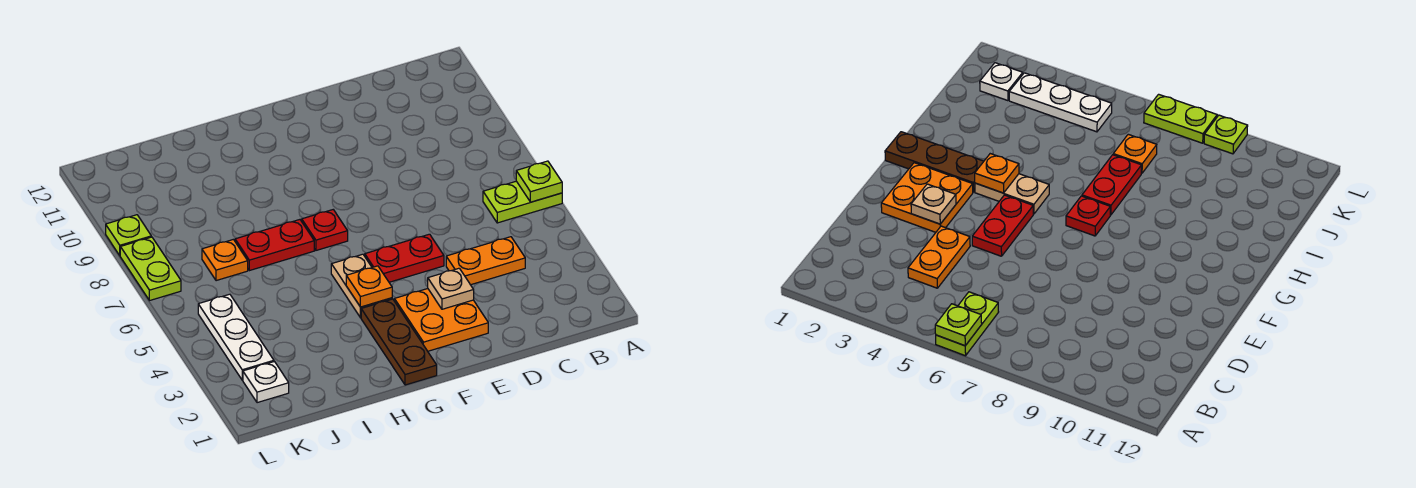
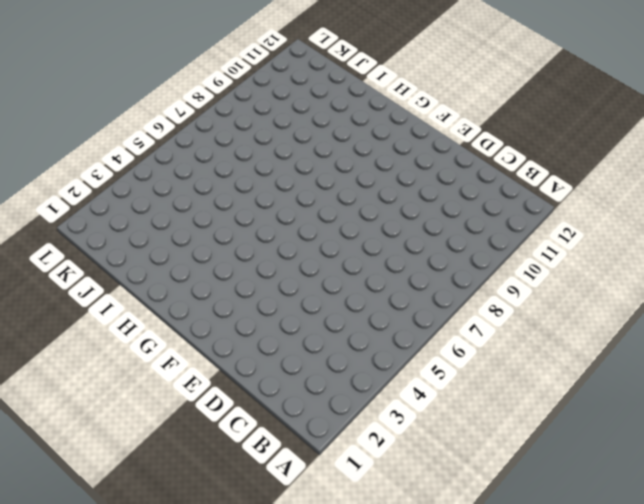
none -> lime plate A6:B6 level 1
none -> orange plate C4:D4 level 1
none -> orange plate E2:F3 level 1

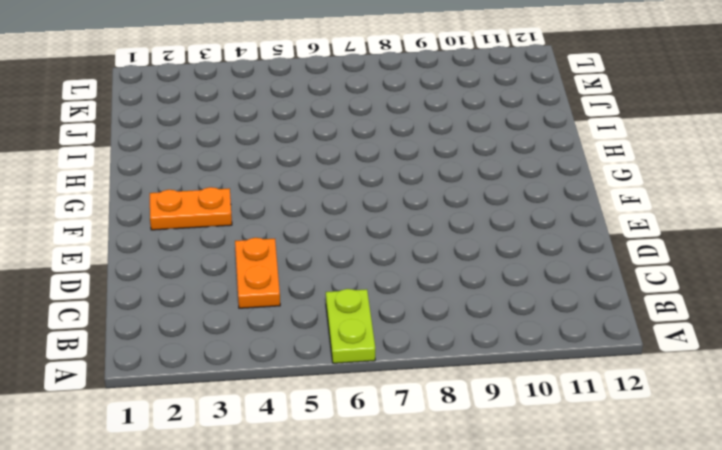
orange plate F2:F3 level 1 -> orange plate E2:F3 level 1
none -> red plate E5:F5 level 1
none -> brown plate G1:G3 level 1
none -> tan plate G4:G5 level 1

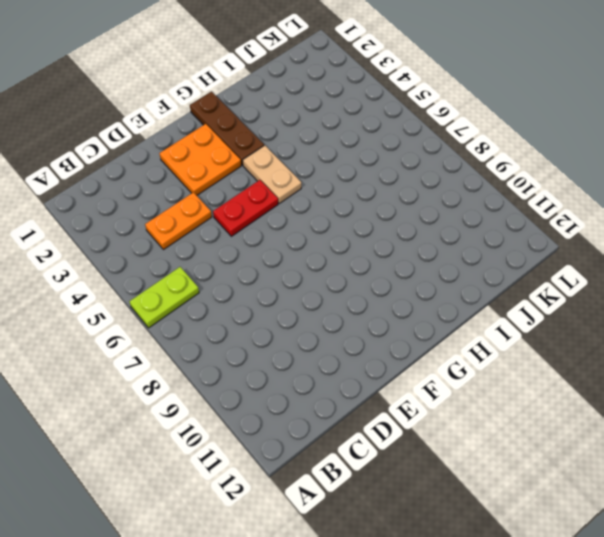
none -> red plate G7 level 1
none -> red plate H7:I7 level 1
none -> orange plate J7 level 1

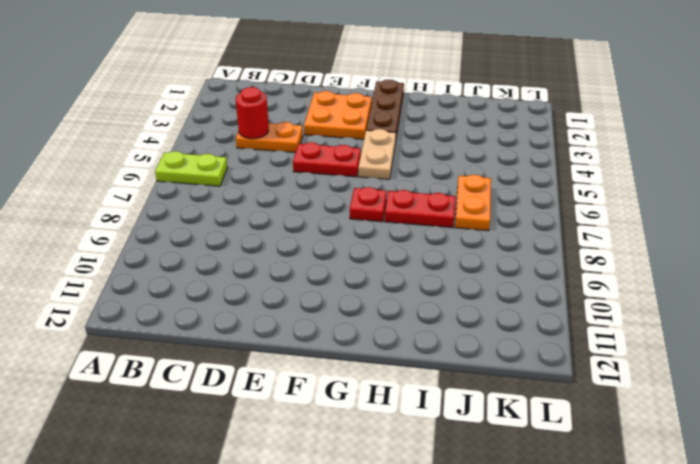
red round brick C4 level 2 -> none
orange plate J6:J7 level 1 -> orange plate J7 level 1
none -> white plate K2 level 1
none -> white plate K3:K5 level 1
none -> lime plate L7:L8 level 1

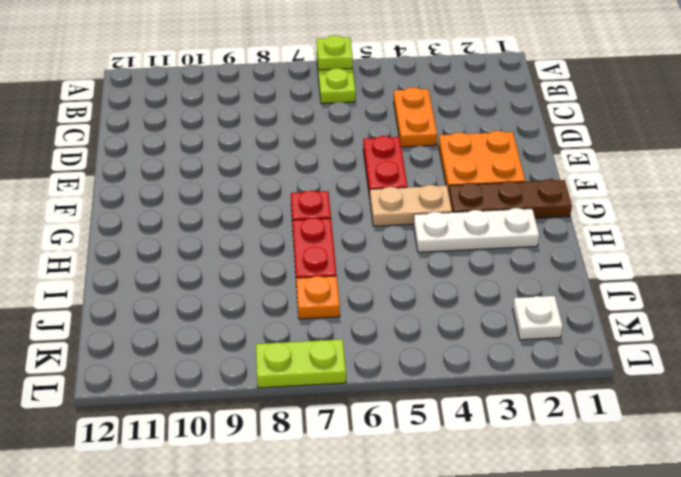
white plate H2:H4 level 1 -> white plate K3:K5 level 1
none -> lime plate L9 level 1
none -> tan plate E3 level 2
none -> orange plate G4 level 2

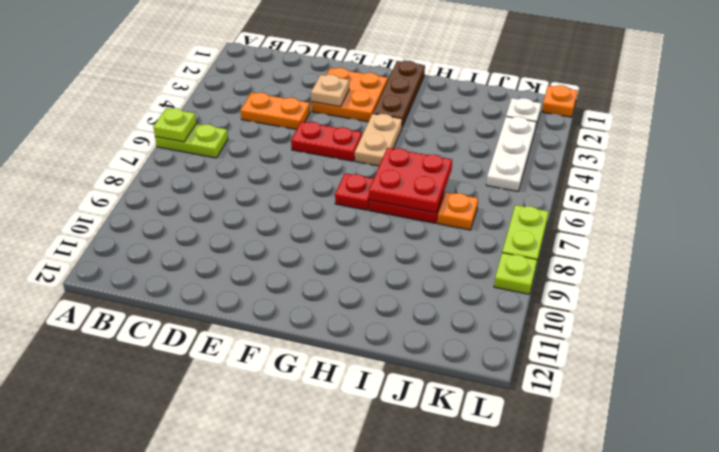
red plate H6:I7 level 2 -> none
orange plate L1 level 1 -> orange plate G4 level 2

